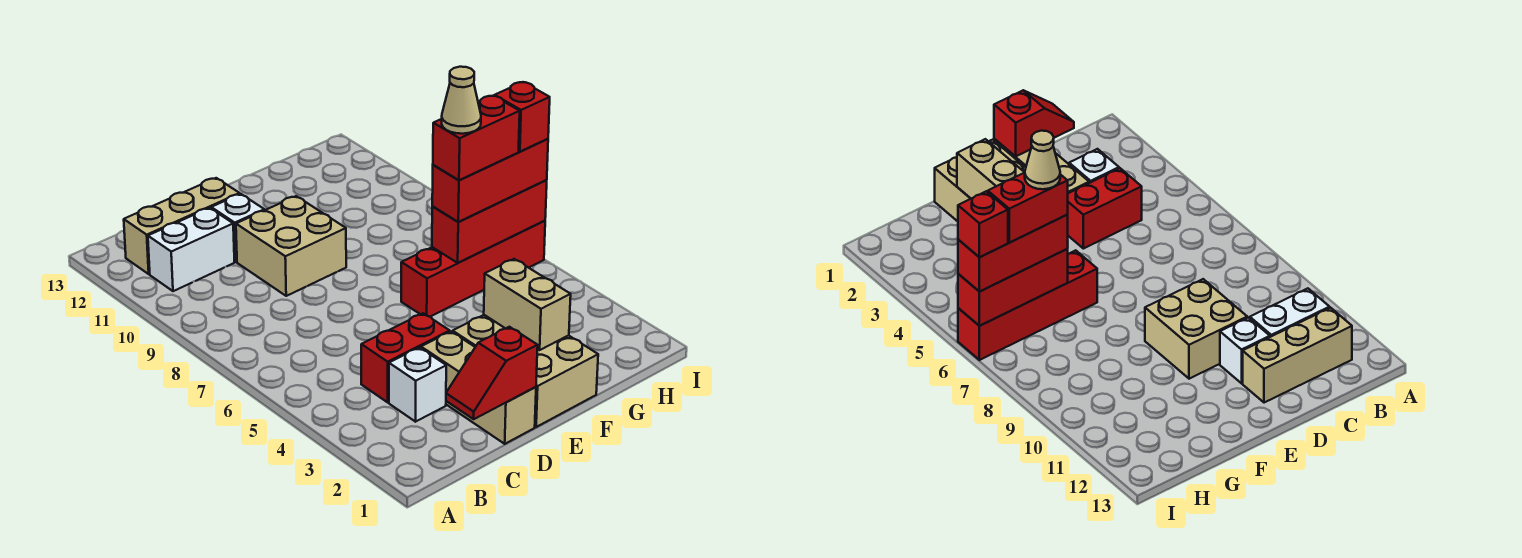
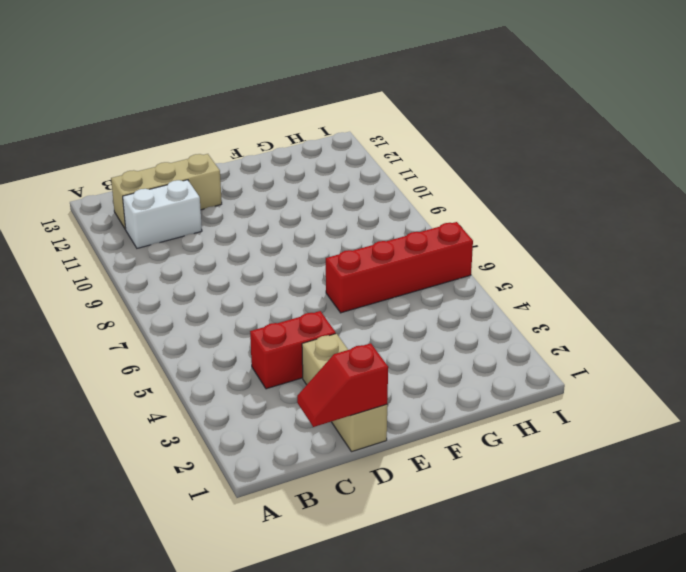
none -> white brick C3 level 1
none -> tan brick D9:E10 level 1
none -> white brick D11 level 1

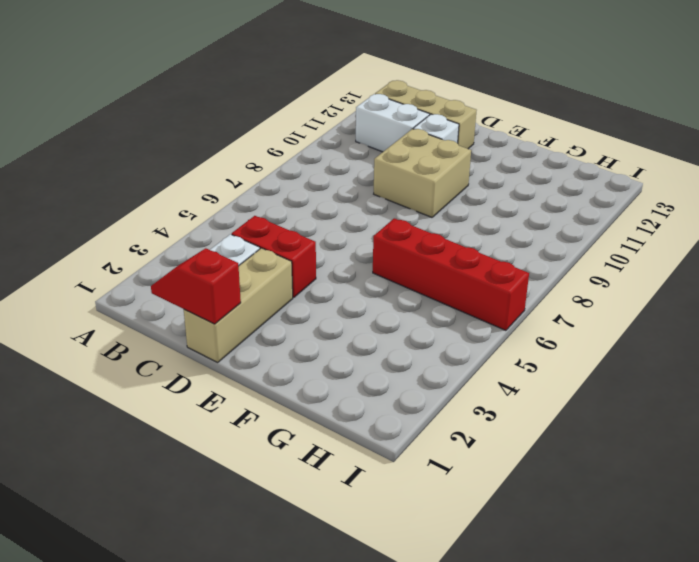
none -> tan brick E1:F3 level 1
none -> tan brick F2:F3 level 2
none -> red brick G6:I6 level 2

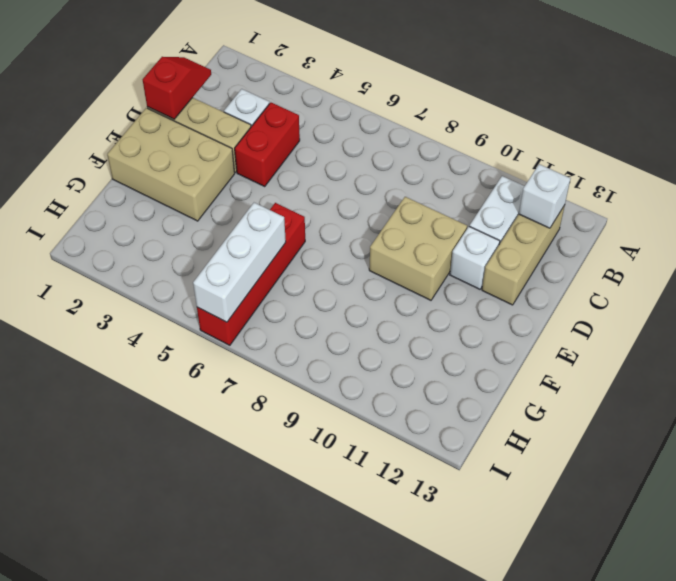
white brick B12 level 2 -> none
white brick G6:I6 level 2 -> red brick G6:I6 level 2
none -> tan brick F2:F3 level 2
none -> red brick G6:I6 level 3
none -> red brick G6:H6 level 4

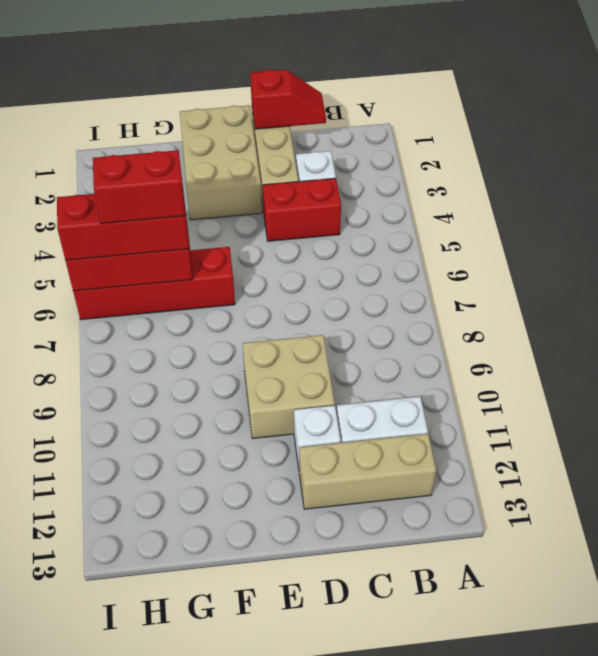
none -> tan brick F2:F3 level 2
none -> red brick I6 level 4
none -> tan cone G6 level 5

